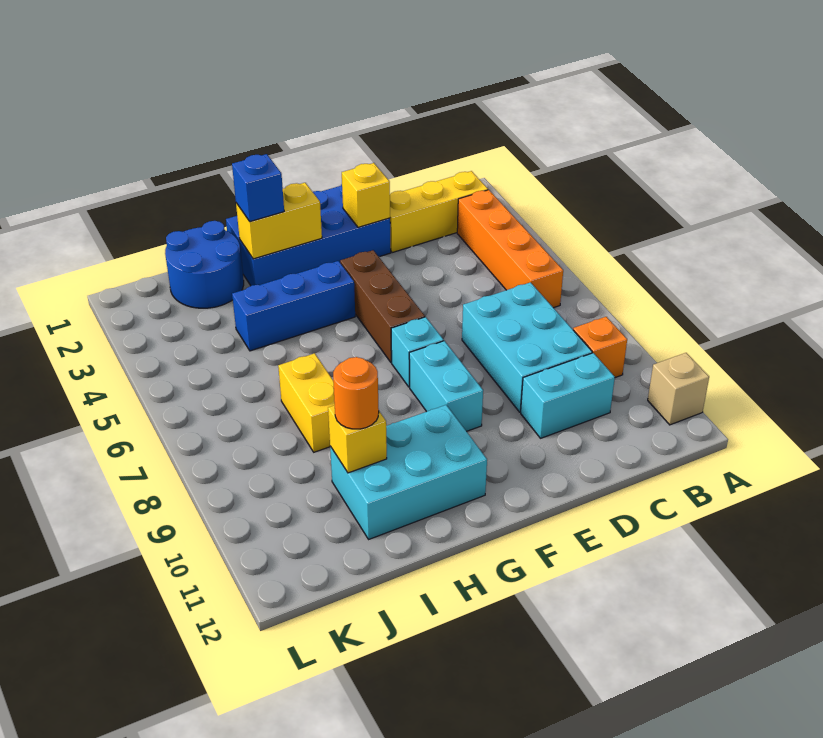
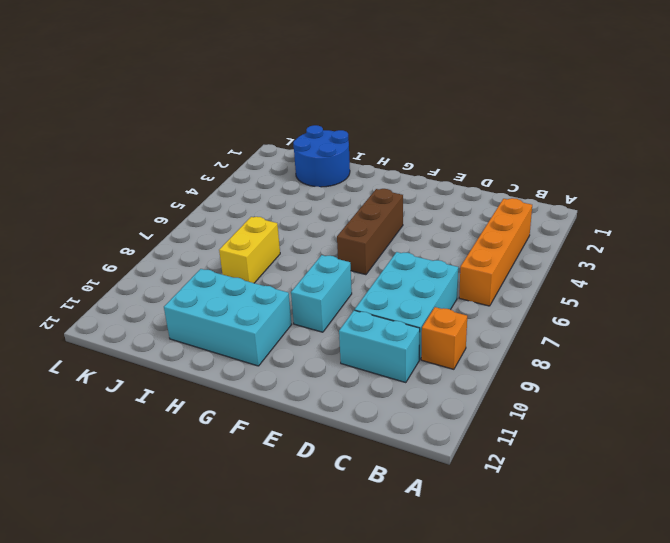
none -> tan brick A11 level 1
none -> yellow brick B2:D2 level 1
none -> blue brick E1:H2 level 1

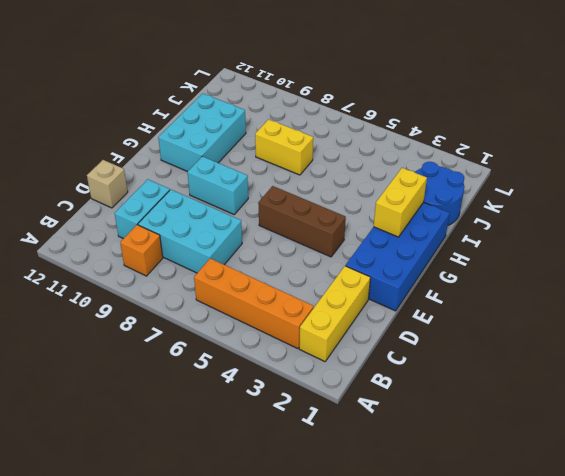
tan brick D12 level 1 -> tan brick A11 level 1
none -> cyan brick F7 level 1
none -> blue brick G4:I4 level 1
none -> yellow brick E2 level 2

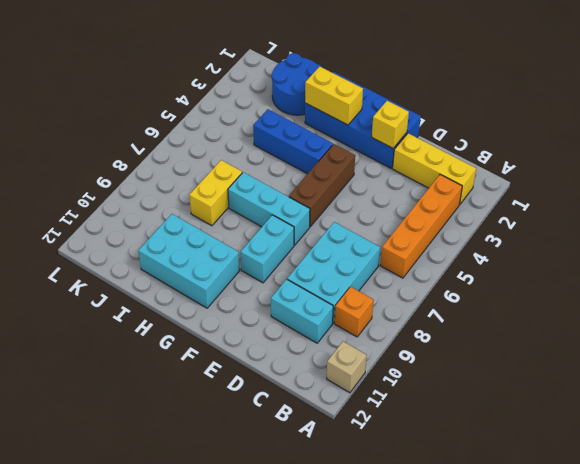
cyan brick F7:H7 level 1 -> cyan brick F7 level 1
none -> yellow brick I10 level 2
none -> blue brick H2 level 3
none -> orange round brick I10 level 3

